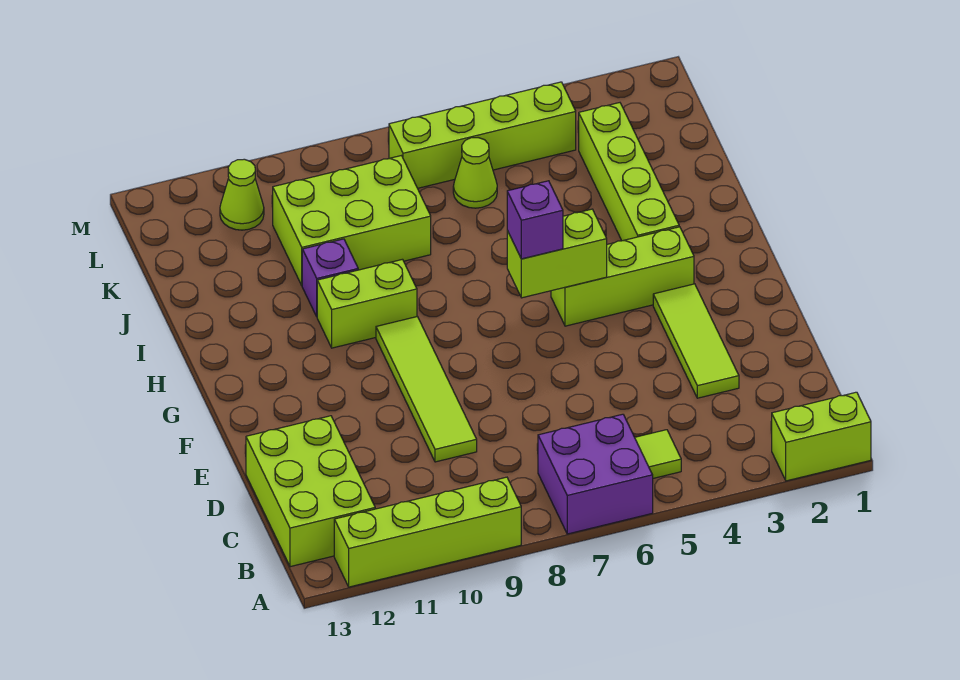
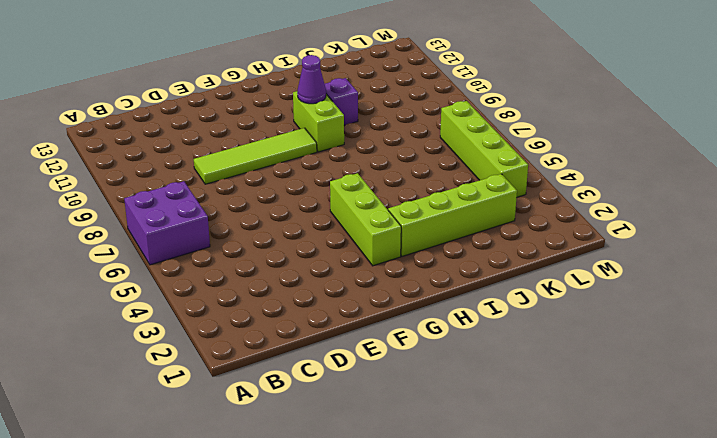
purple cone H10 level 2 -> none
none -> lime brick A1:A2 level 1
none -> lime brick A9:A12 level 1
none -> lime tile B5 level 1

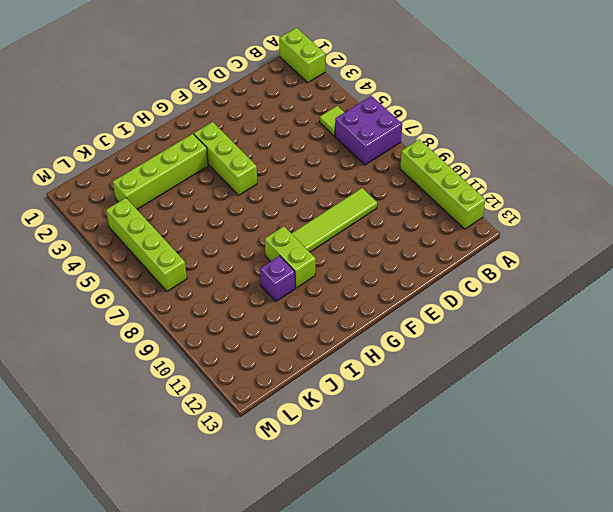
none -> lime brick B12:D13 level 1
none -> lime tile D3:F3 level 1
none -> lime brick J8:K10 level 1

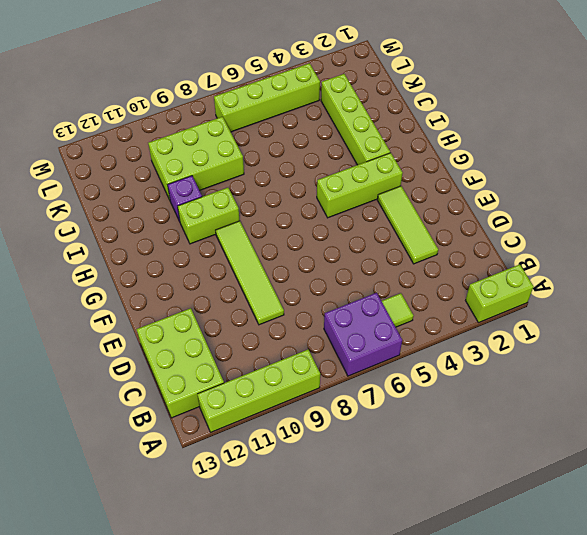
none -> lime cone K6 level 1
none -> lime cone L11 level 1
none -> lime brick G5:G6 level 2

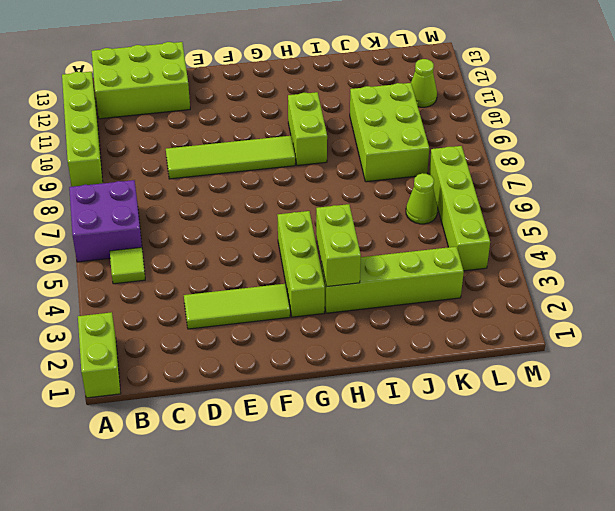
lime brick H3:H4 level 2 -> lime brick G5:G6 level 2
none -> purple brick I10 level 1
none -> purple brick G6 level 3

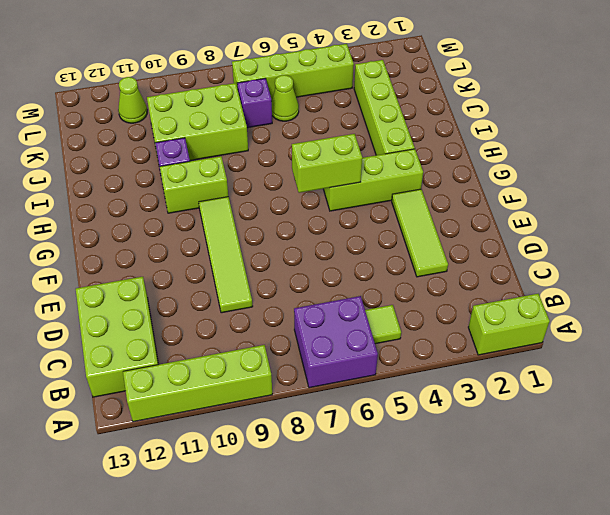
purple brick K7 level 1 -> purple brick G6 level 3

